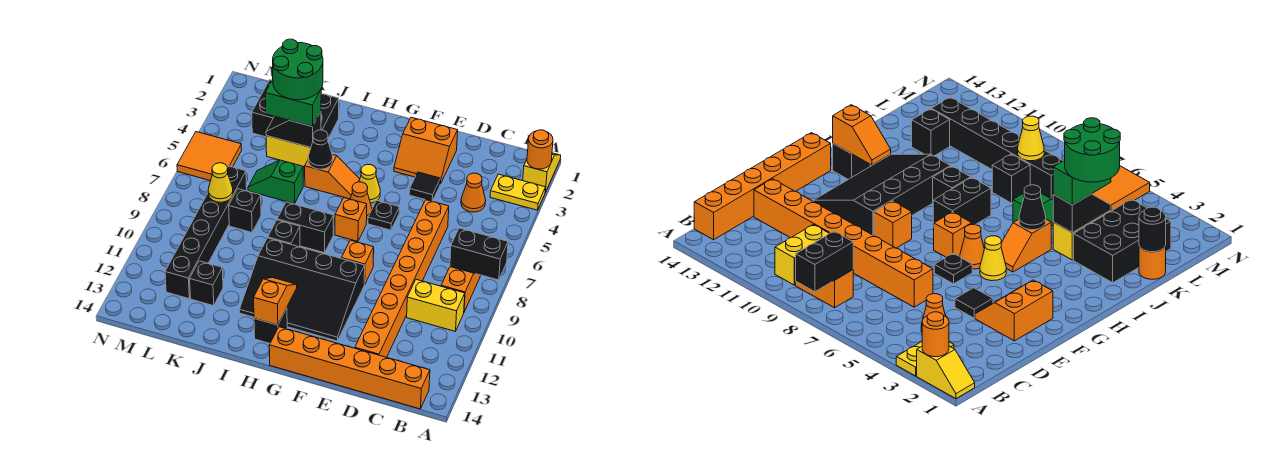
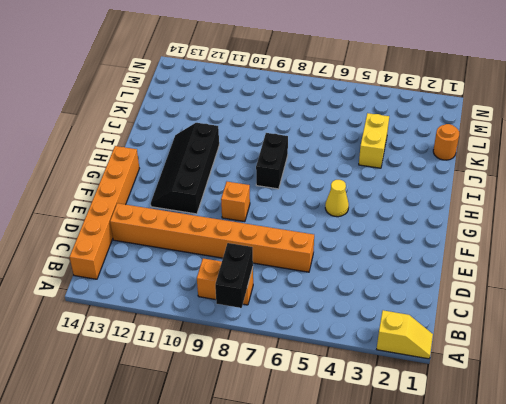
black slope F11:I12 level 1 top 11 -> black slope F10:I12 level 1 top 10
none -> yellow plate A3:B3 level 1
none -> yellow brick B10:C10 level 1
none -> orange cone C4 level 1
none -> orange slope E2:F3 level 1 top 2

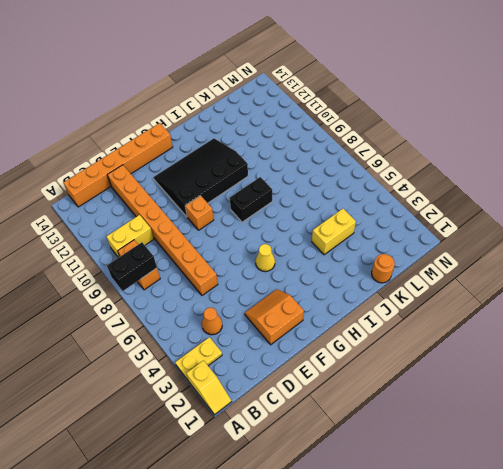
none -> black tile E4 level 1
none -> black plate F6 level 1
none -> orange cone G6 level 1
none -> orange brick G7 level 1

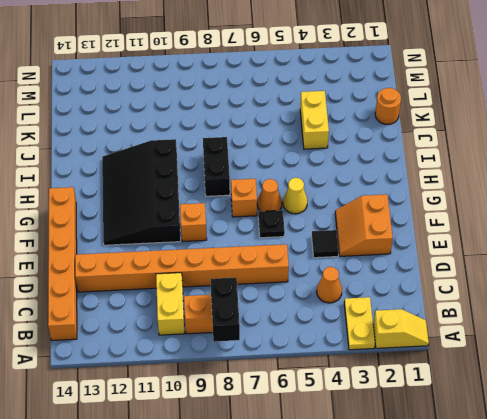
none -> orange slope H5:I5 level 1 top I
none -> black brick H13 level 1
none -> black brick I9 level 1
none -> black brick J2:L3 level 1

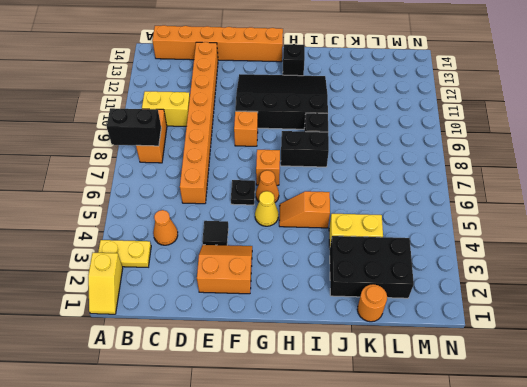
none -> green slope J6:K6 level 1 top J
none -> black brick K8 level 1
none -> black brick K12 level 1
none -> black brick L7:L12 level 1

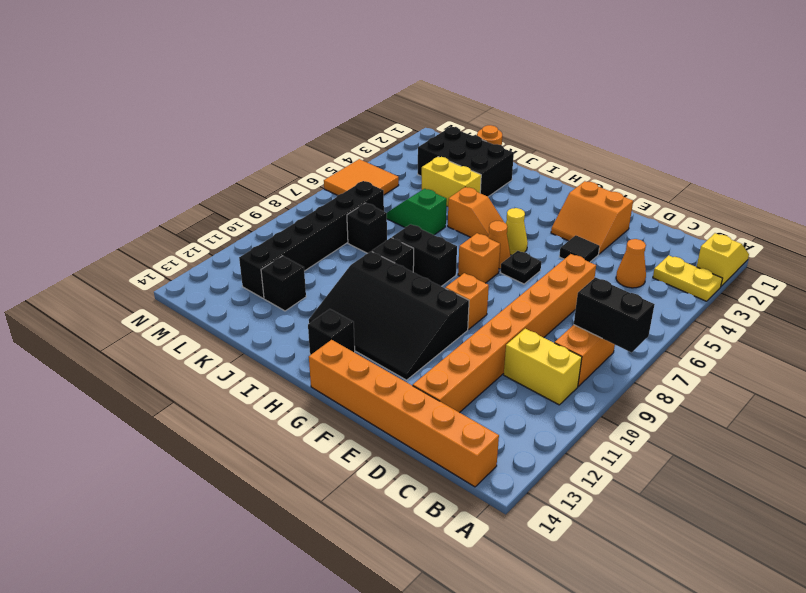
none -> orange round brick A2 level 2
none -> orange slope H12:H13 level 2 top 13
none -> black cone I5 level 2
none -> black slope J4:K4 level 2 top J

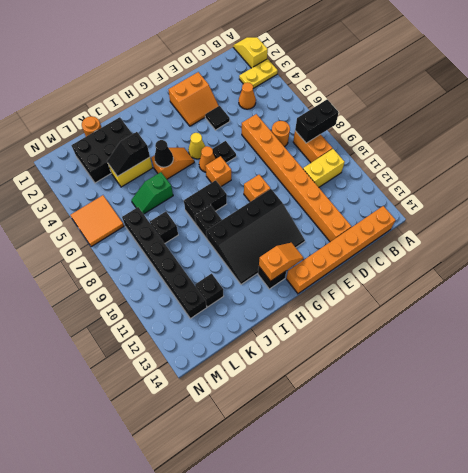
orange round brick C7 level 1 -> orange round brick A2 level 2
orange slope G13:H13 level 2 top H -> orange slope H12:H13 level 2 top 13
none -> black round brick K1 level 2
none -> yellow cone L8 level 2
none -> green brick J4:K4 level 3
none -> green round brick J3:K4 level 4

